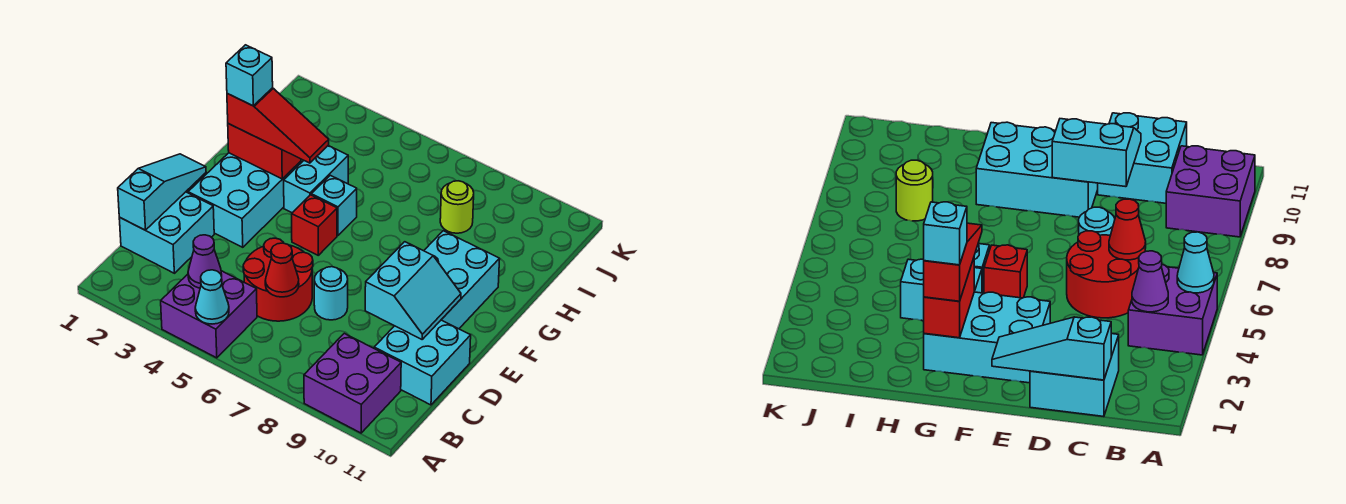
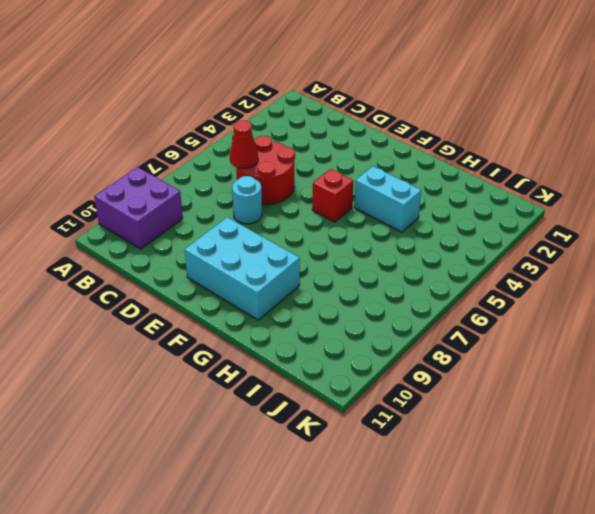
none -> purple brick A4:B5 level 1
none -> cyan brick C1:D2 level 1
none -> cyan brick C10:D11 level 1

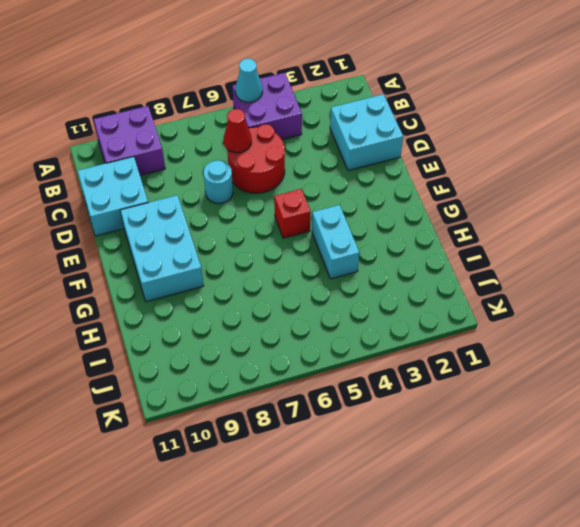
none -> cyan brick E2:G3 level 1
none -> cyan brick G5 level 1
none -> lime round brick I8 level 1

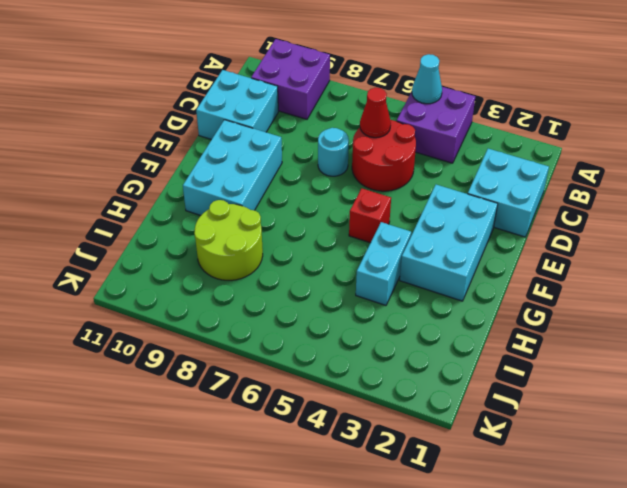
lime round brick H8:I9 level 1 -> lime round brick I8 level 1
none -> cyan brick G5 level 1
none -> purple cone B4 level 2
none -> cyan slope C1:E1 level 2 top C

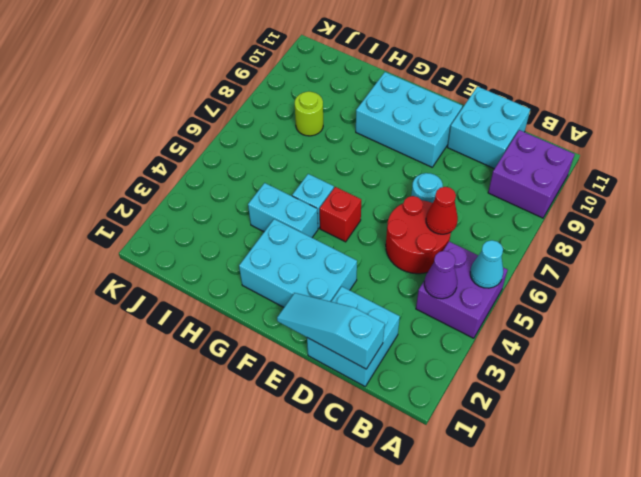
none -> cyan slope D9:E10 level 2 top 9
none -> red brick G2:G3 level 2
none -> red slope G2:G4 level 3 top 2

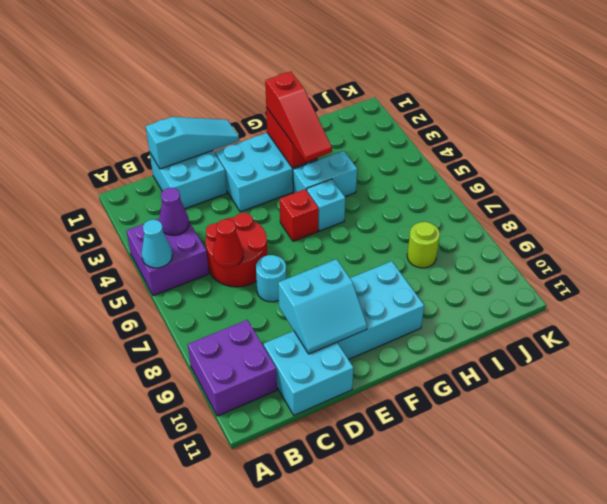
none -> cyan brick G2 level 4

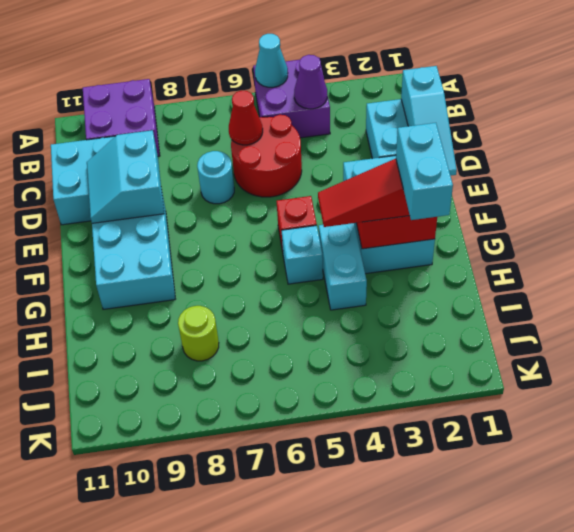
cyan brick G2:H2 level 4 -> cyan brick G2 level 4

